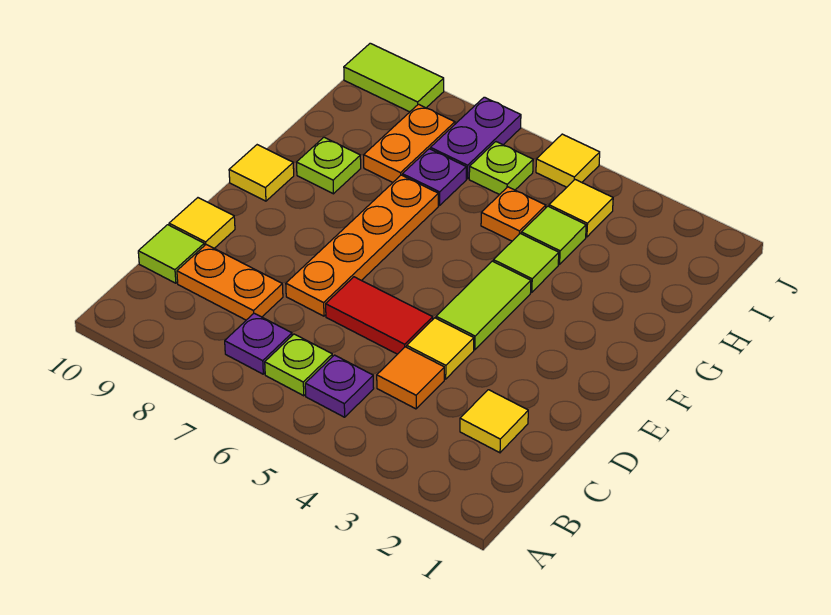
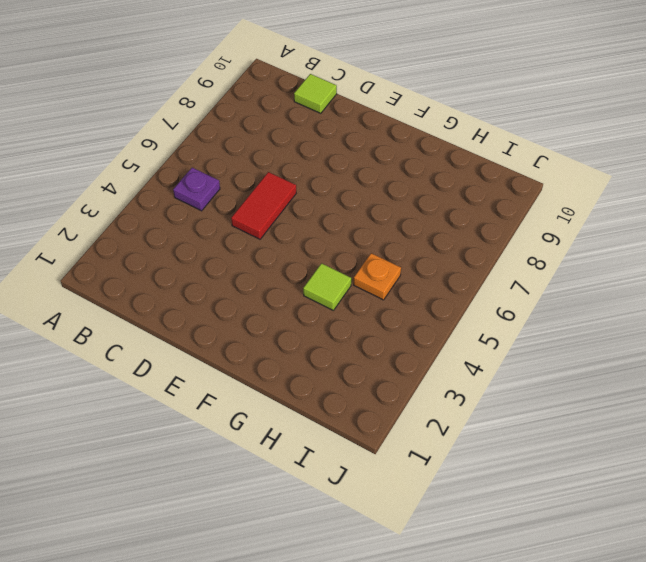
none -> lime plate B6 level 1
none -> purple plate B7 level 1
none -> yellow tile C2 level 1

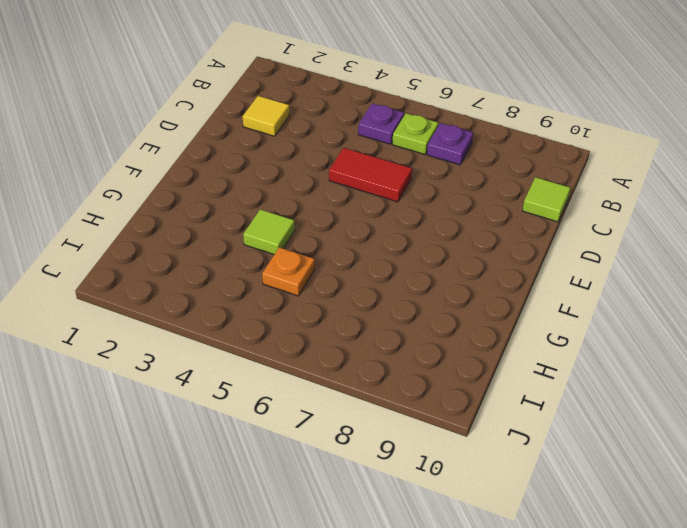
none -> orange tile C4 level 1
none -> orange plate C8:C9 level 1
none -> yellow tile D4 level 1

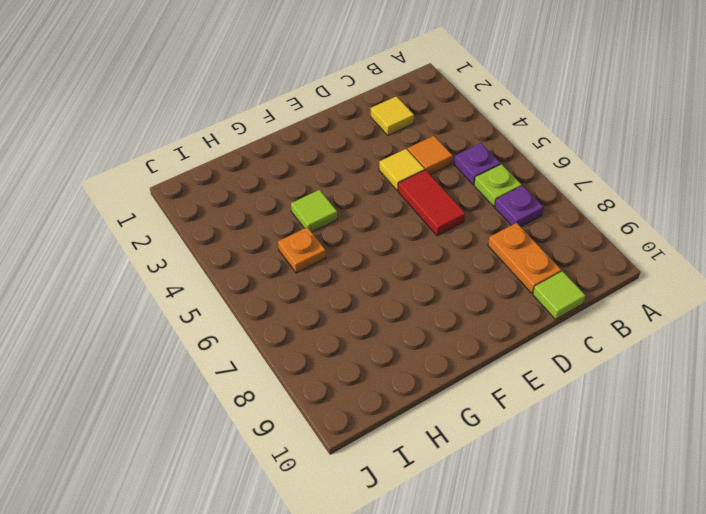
none -> orange plate D7:G7 level 1
none -> yellow tile D10 level 1
none -> lime tile E4:F4 level 1

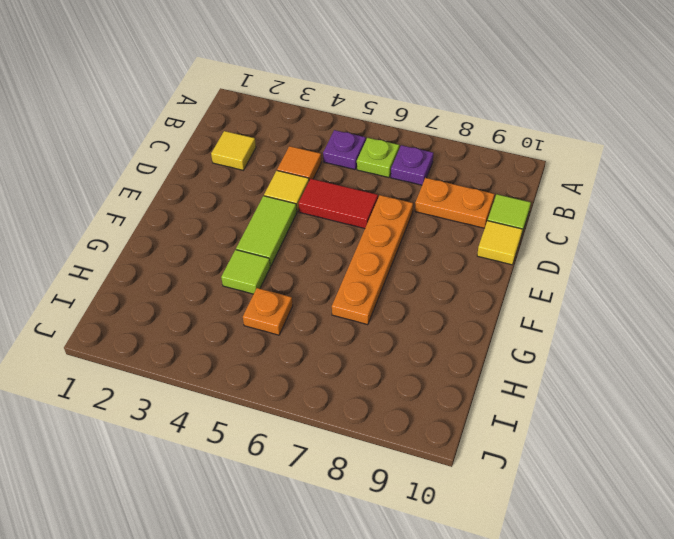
none -> yellow tile F10 level 1
none -> lime plate G9 level 1
none -> lime tile H4 level 1

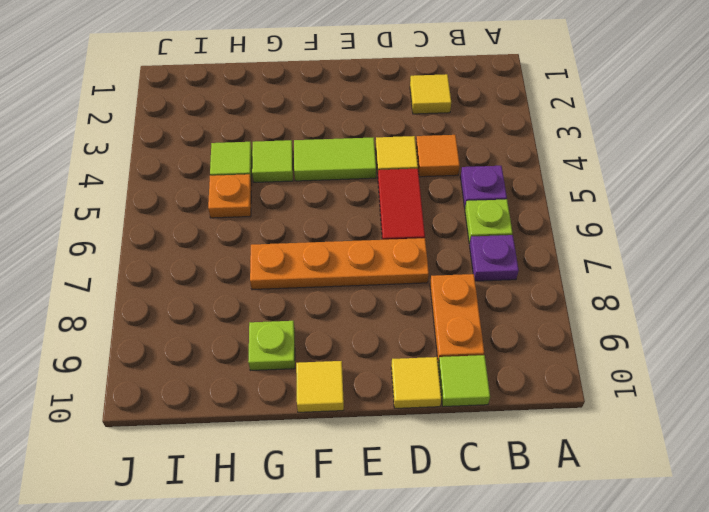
none -> purple plate H7 level 1
none -> orange plate H8:I8 level 1
none -> yellow tile I4 level 1

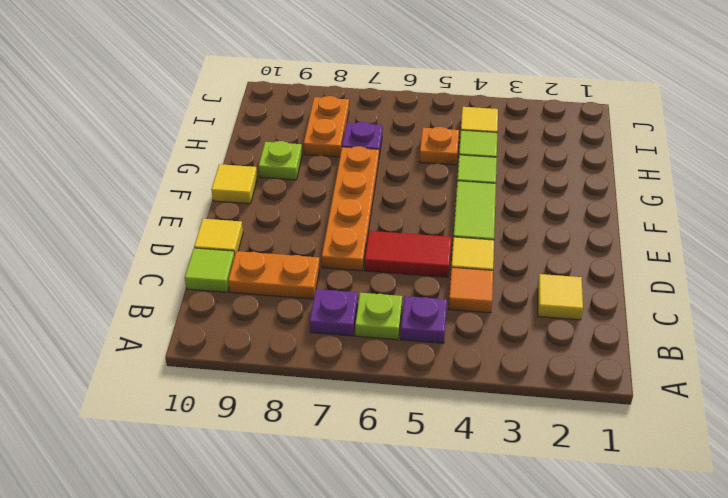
none -> lime plate I6 level 1
none -> purple plate I7:J7 level 1
none -> yellow tile J5 level 1

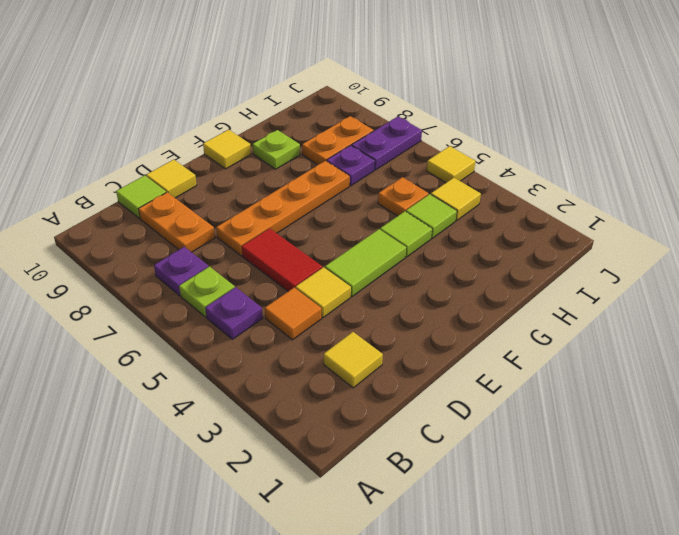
none -> lime plate I6 level 1
none -> lime tile J9:J10 level 1

